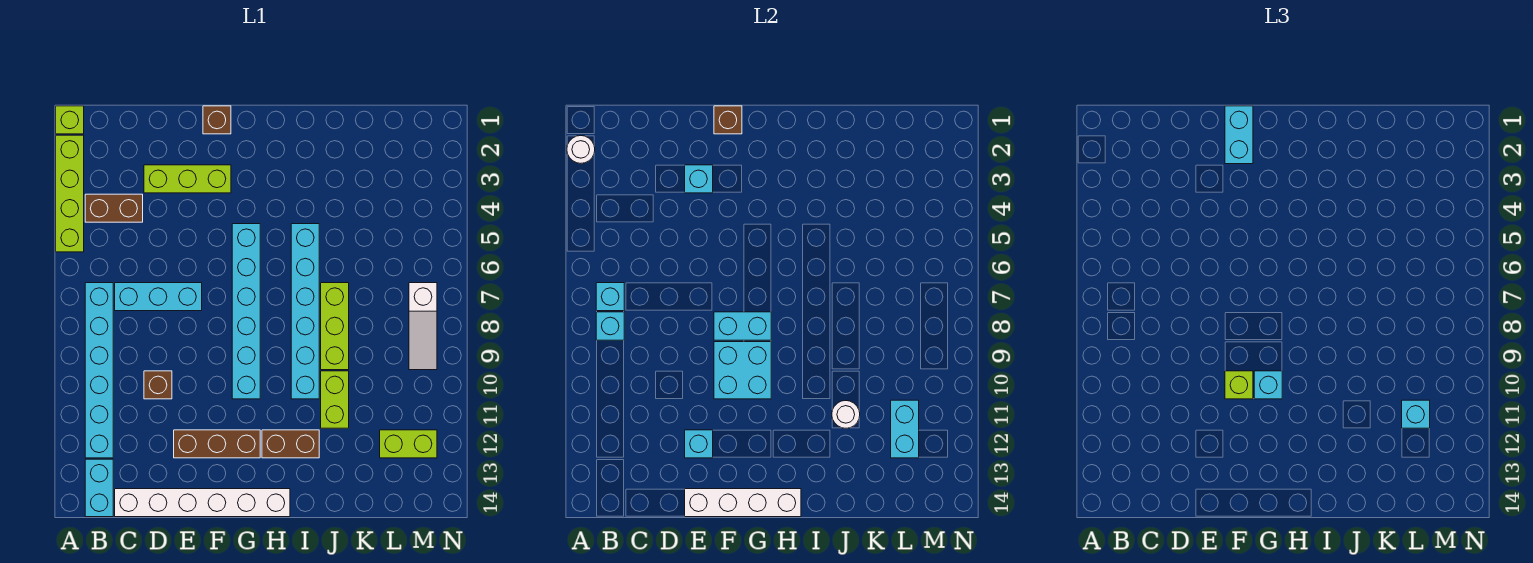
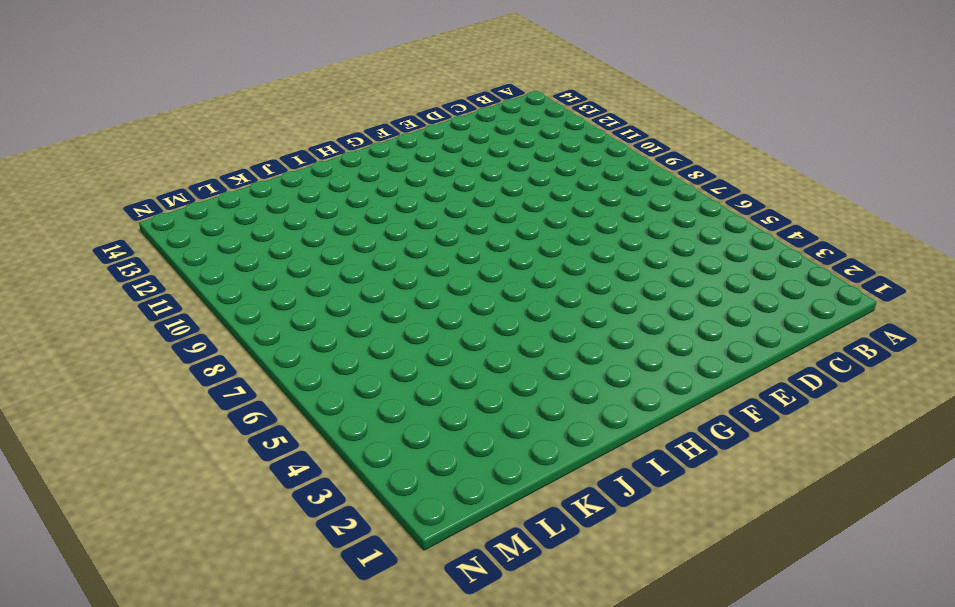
none -> lime brick A1 level 1
none -> lime brick A2:A5 level 1
none -> brown brick B4:C4 level 1
none -> cyan brick B7:B12 level 1

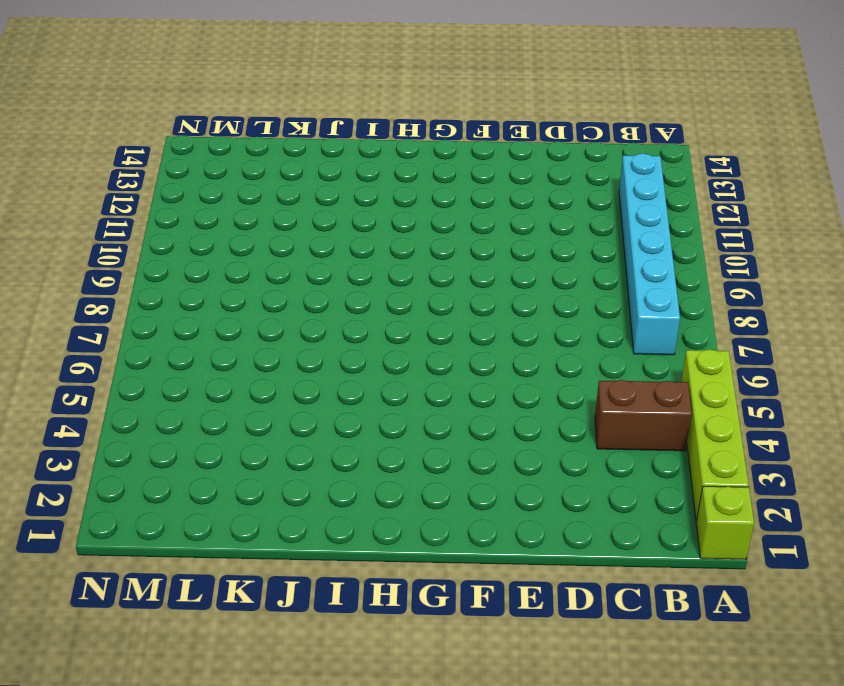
none -> cyan brick B13:B14 level 1
none -> cyan brick C7:E7 level 1
none -> white brick C14:H14 level 1
none -> lime brick D3:F3 level 1

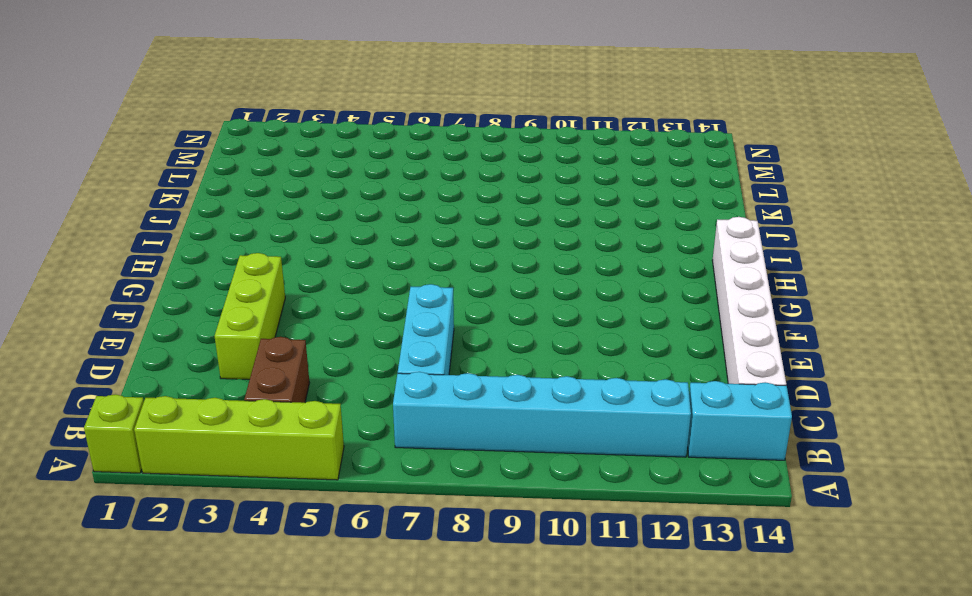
none -> brown brick D10 level 1
none -> brown brick E12:G12 level 1
none -> brown brick F1 level 1
none -> cyan brick G5:G10 level 1

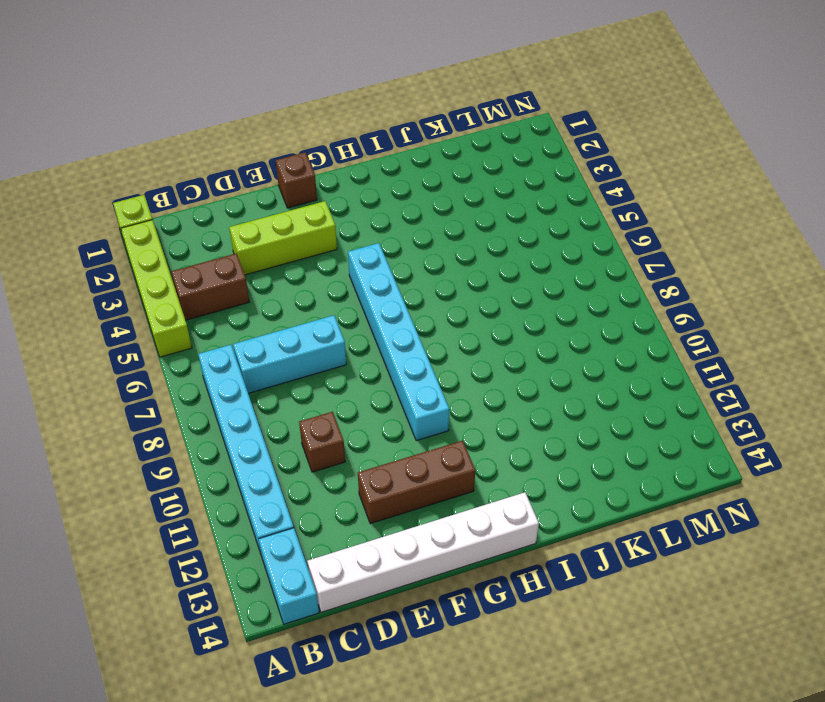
none -> brown brick H12:I12 level 1
none -> cyan brick I5:I10 level 1
none -> lime brick J7:J9 level 1
none -> lime brick J10:J11 level 1

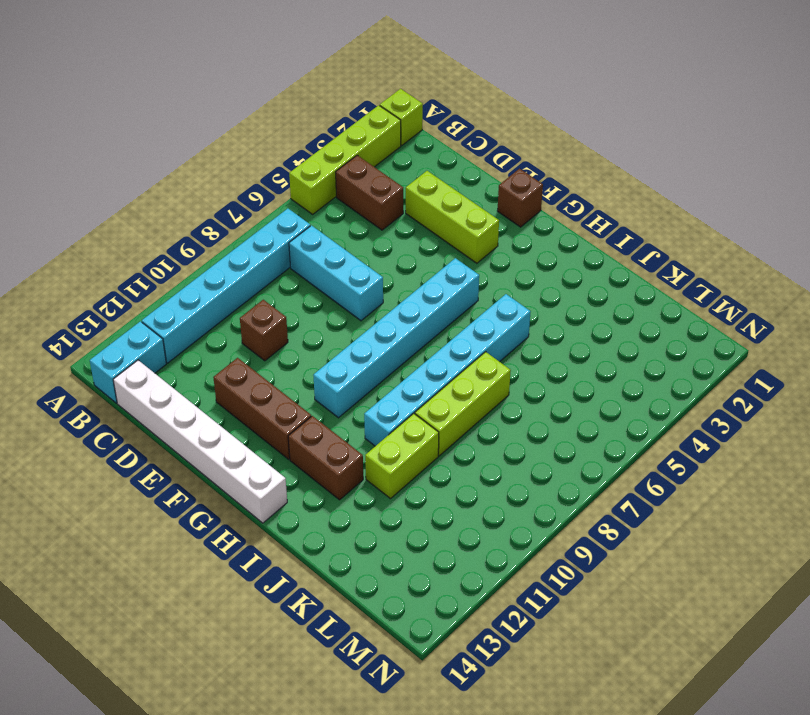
none -> lime brick L12:M12 level 1
none -> white slope M7:M9 level 1 top 7
none -> white round brick A2 level 2
none -> cyan brick B7 level 2

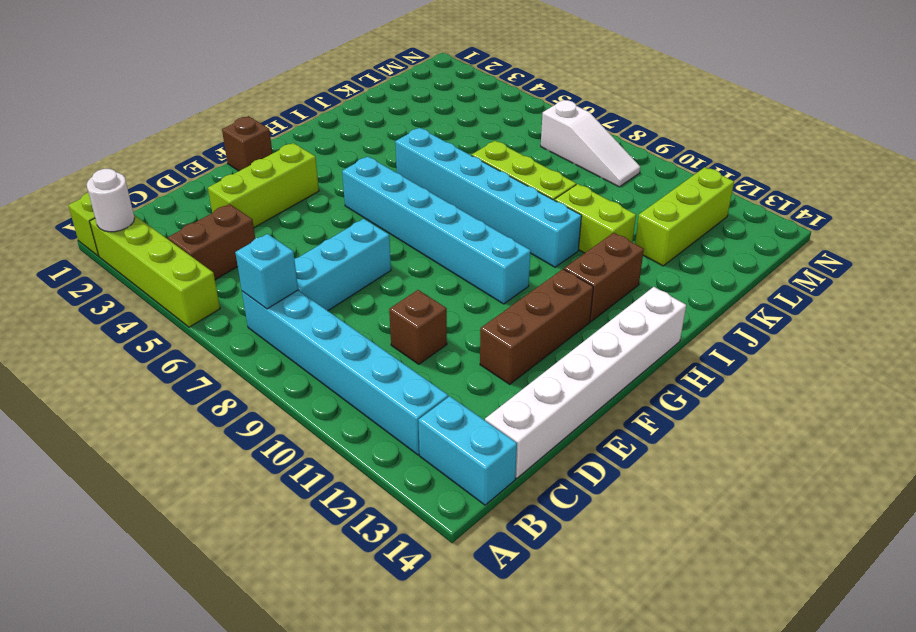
lime brick K12:M12 level 1 -> lime brick L12:M12 level 1
none -> cyan brick B8 level 2
none -> cyan brick E3 level 2
none -> cyan brick E12 level 2
none -> white brick E14:H14 level 2

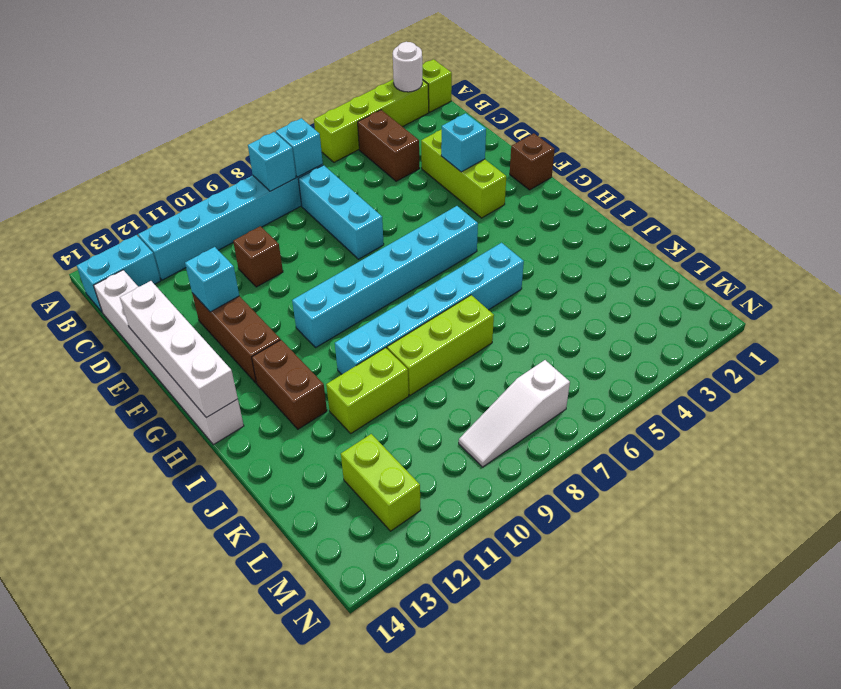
none -> brown brick F1 level 2
none -> cyan brick F8:G8 level 2
none -> cyan brick F9:G10 level 2
none -> white round brick J11 level 2

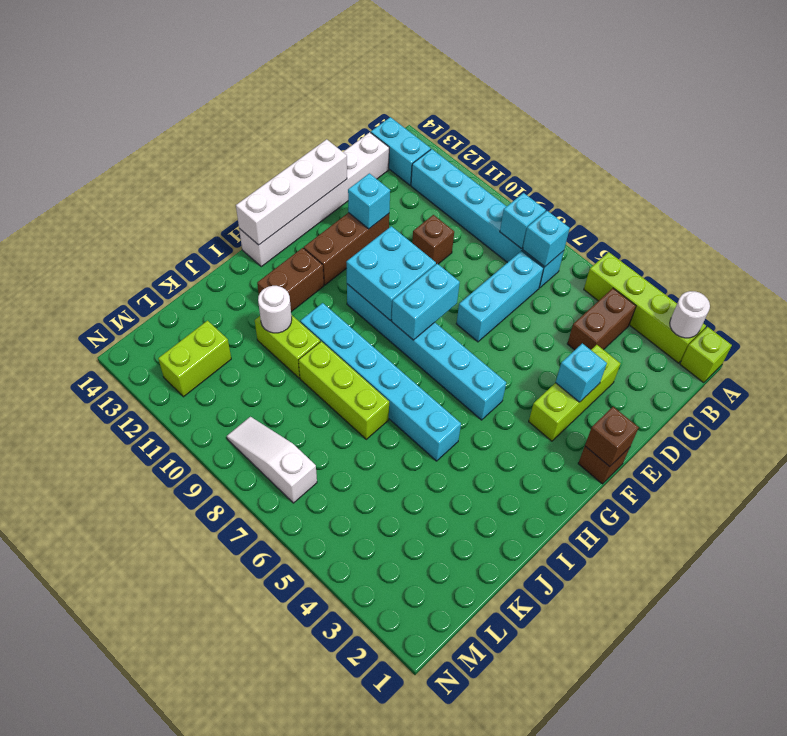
none -> cyan brick L11:L12 level 2
none -> cyan brick F1:F2 level 3
none -> lime brick F10 level 3
none -> cyan brick G10 level 3

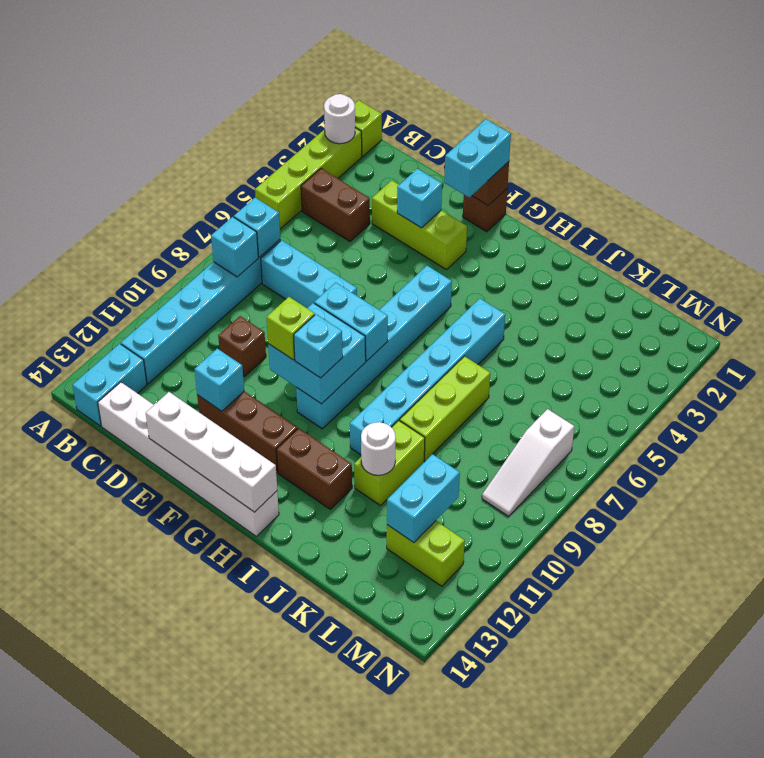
none -> cyan brick L11 level 3

